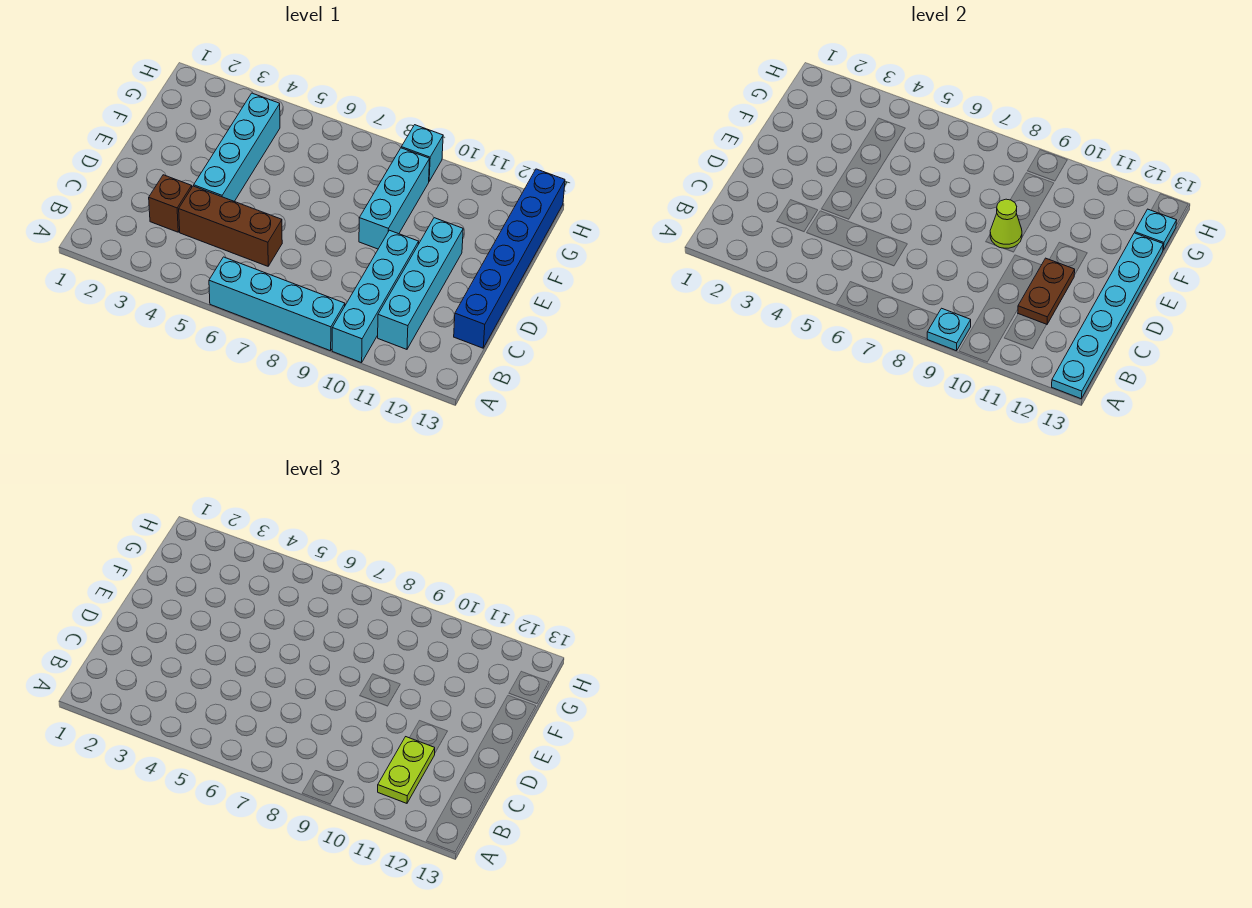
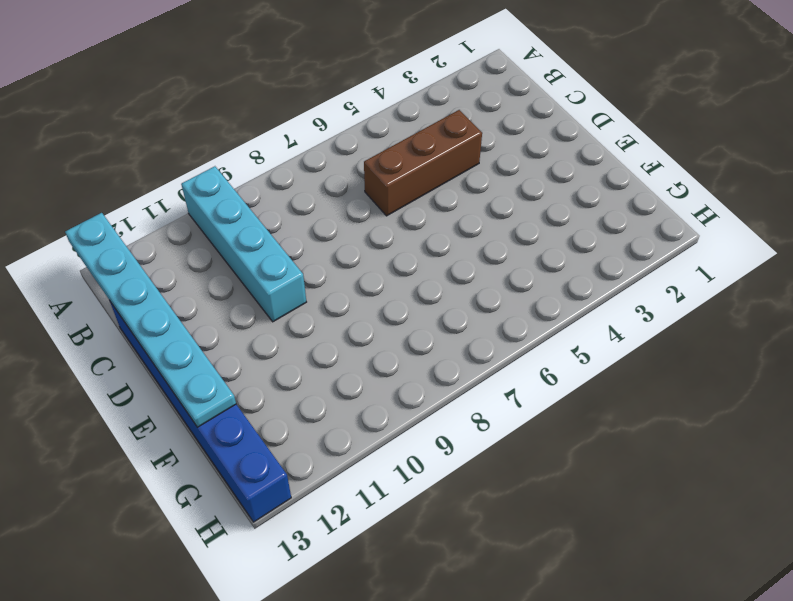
none -> cyan brick A6:A9 level 1
none -> cyan brick B11:E11 level 1
none -> brown brick C3 level 1

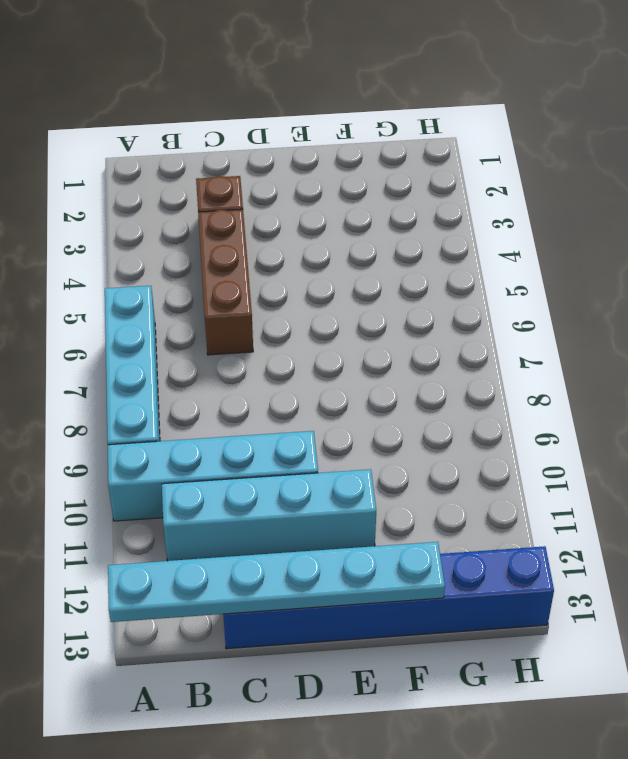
none -> cyan brick D4:G4 level 1
none -> cyan brick E9:G9 level 1
none -> cyan brick H9 level 1

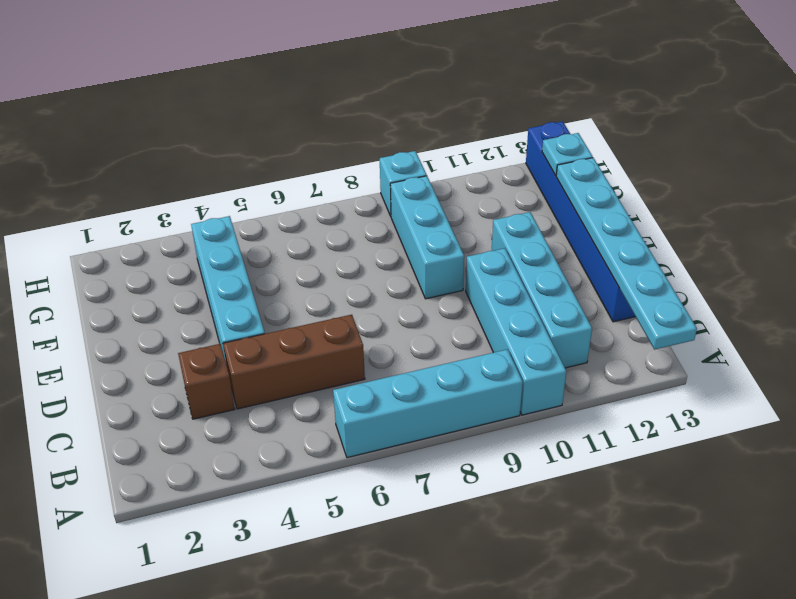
none -> cyan plate A9 level 2
none -> brown plate C11:D11 level 2
none -> lime cone E9 level 2

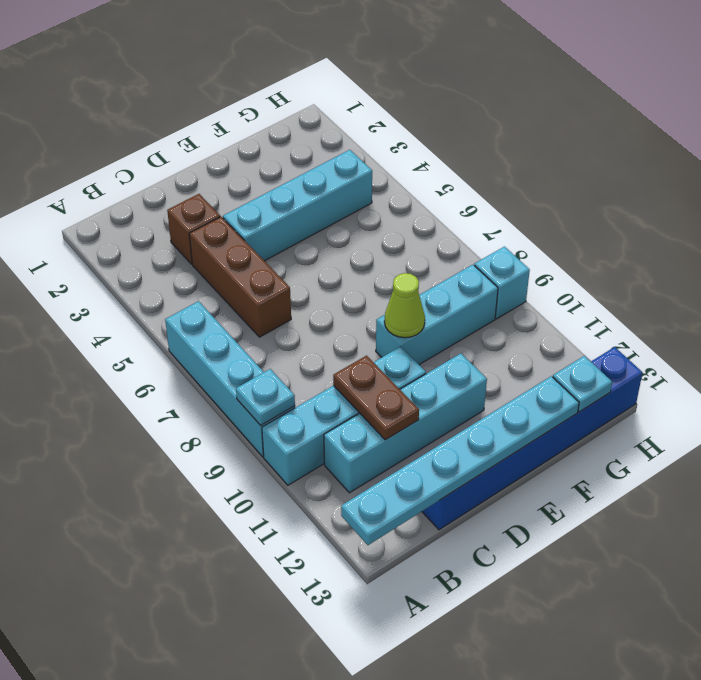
brown plate C10:C11 level 2 -> brown plate C11:D11 level 2
none -> lime plate B11:C11 level 3

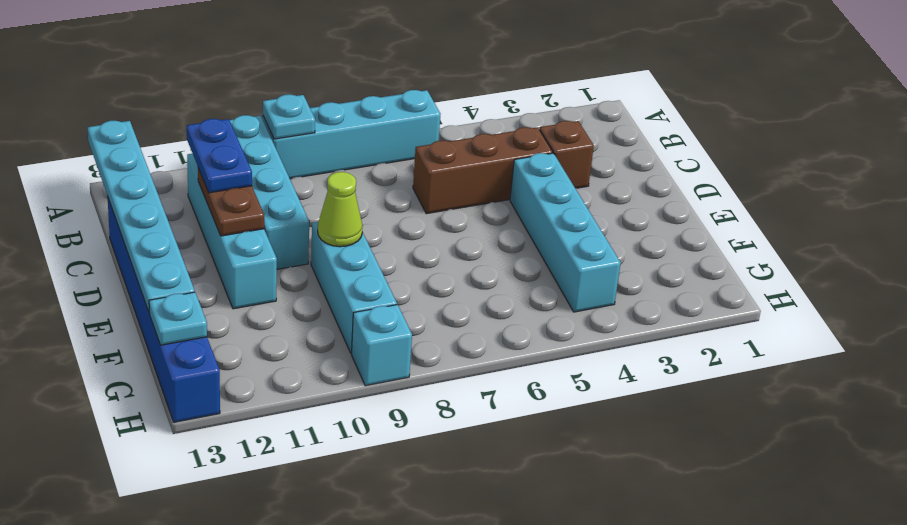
blue plate B11:C11 level 3 -> lime plate B11:C11 level 3

